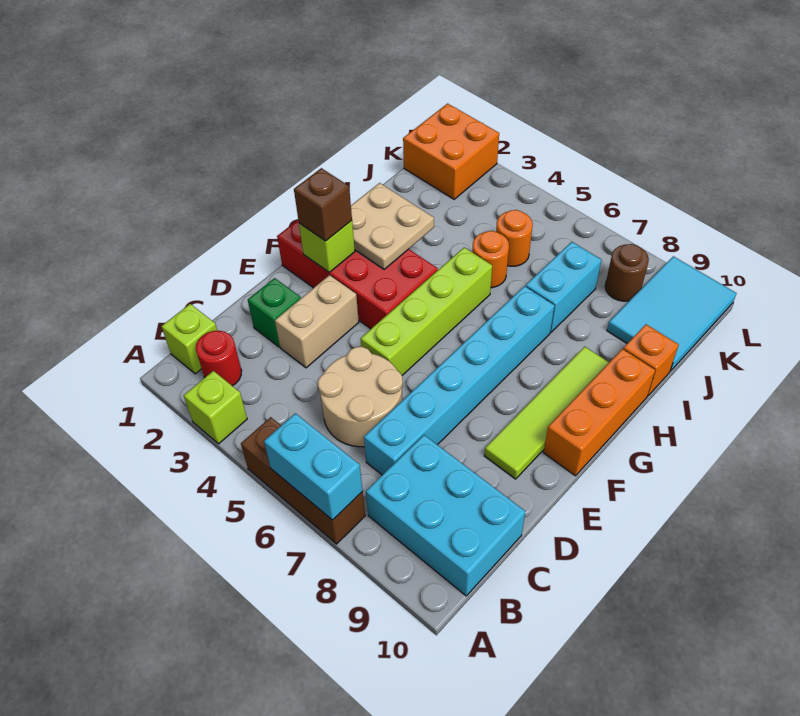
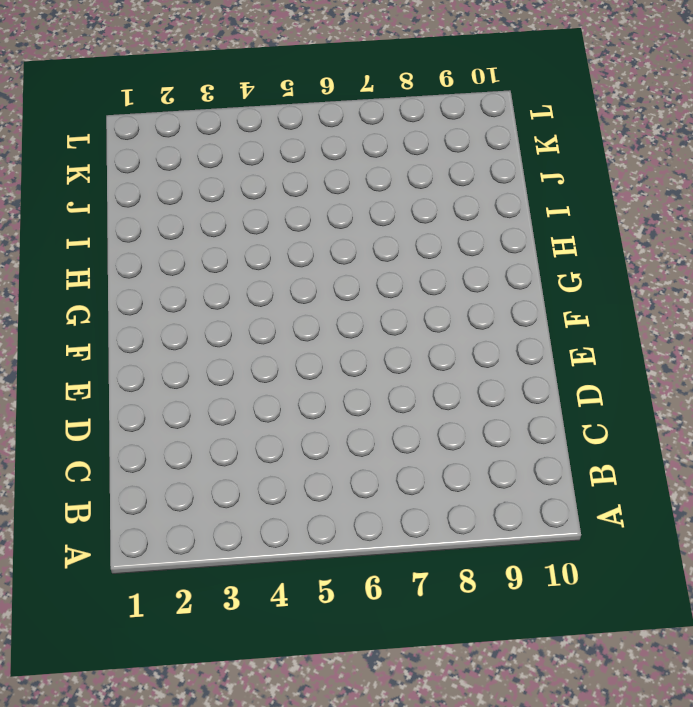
none -> lime brick A3 level 1
none -> brown brick A5:A7 level 1
none -> lime brick B1 level 1

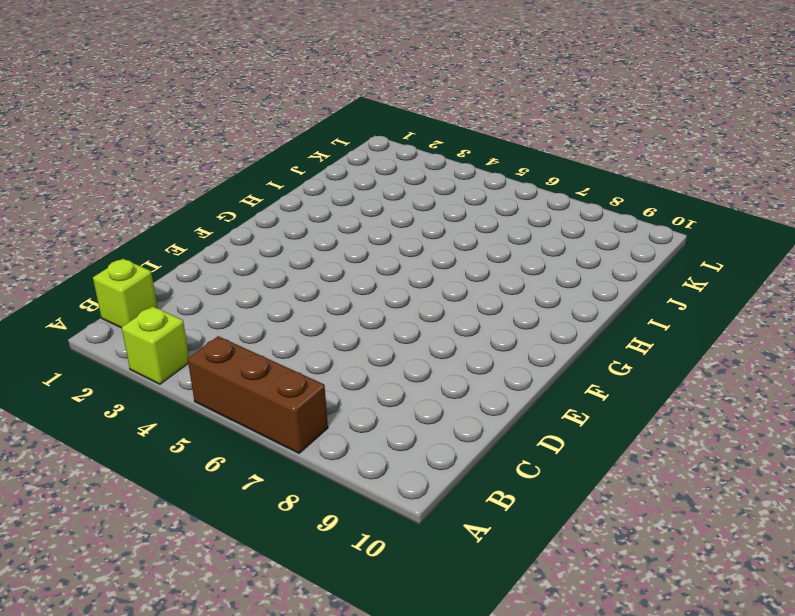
none -> red round brick B2 level 1
none -> cyan brick B8:C10 level 1
none -> tan round brick C5:D6 level 1

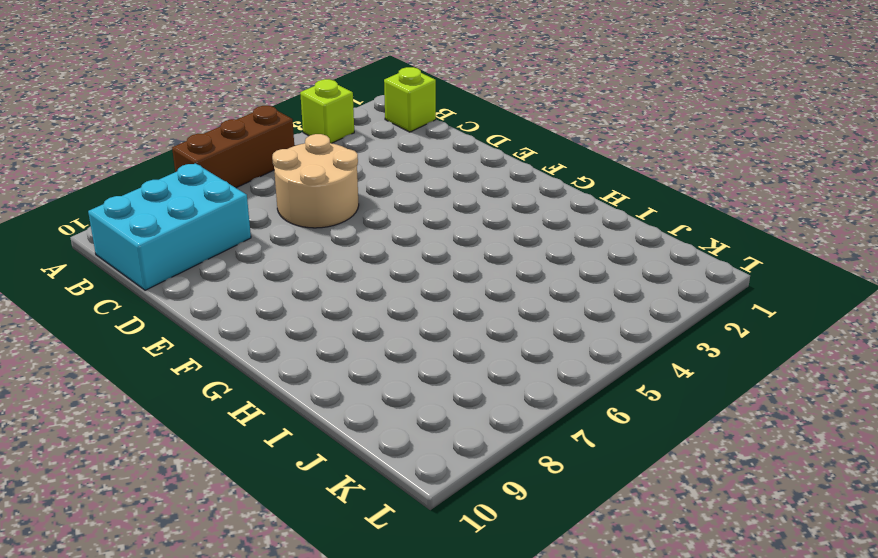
none -> red round brick B2 level 1
none -> cyan brick C7:H7 level 1
none -> green brick D2 level 1

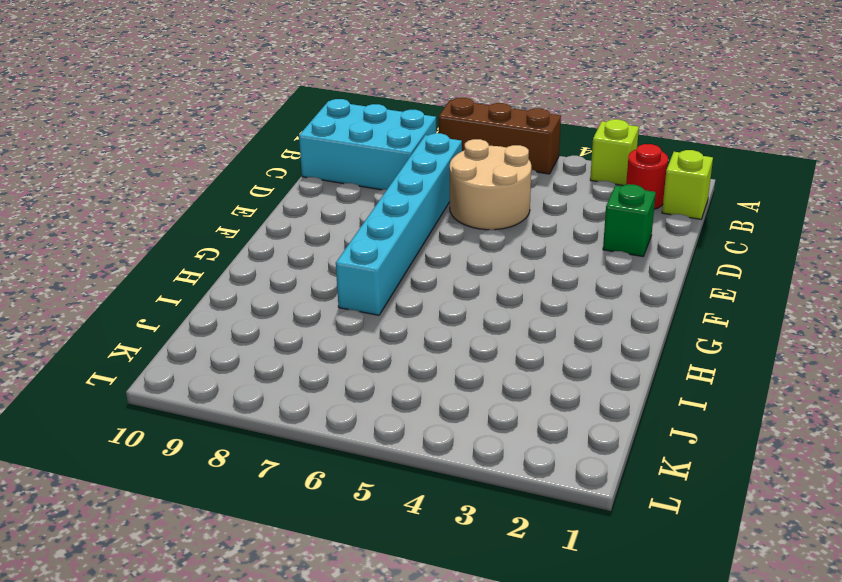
none -> tan brick D3:E3 level 1
none -> lime brick E5:H5 level 1
none -> lime tile E9:H9 level 1

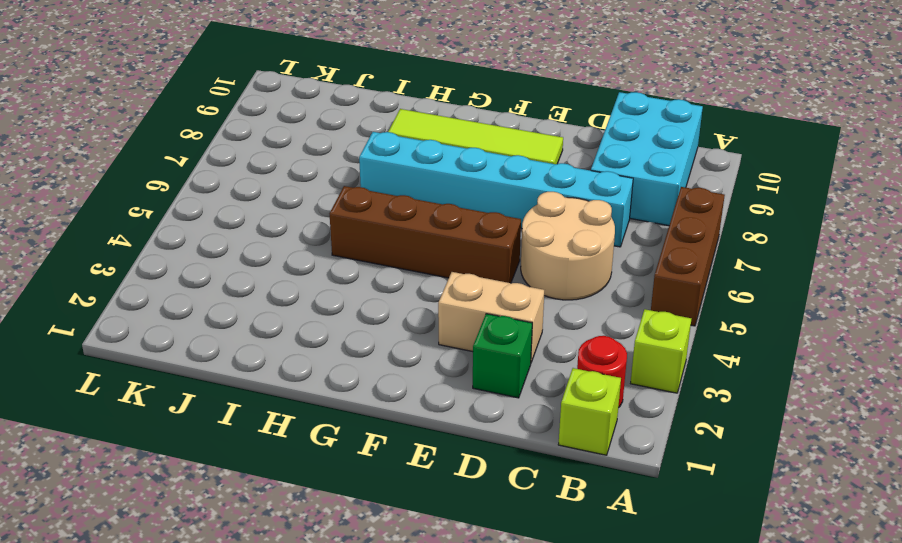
brown brick E5:H5 level 1 -> lime brick E5:H5 level 1
none -> red brick F1:G4 level 1
none -> orange brick F10:H10 level 1
none -> orange round brick I5 level 1

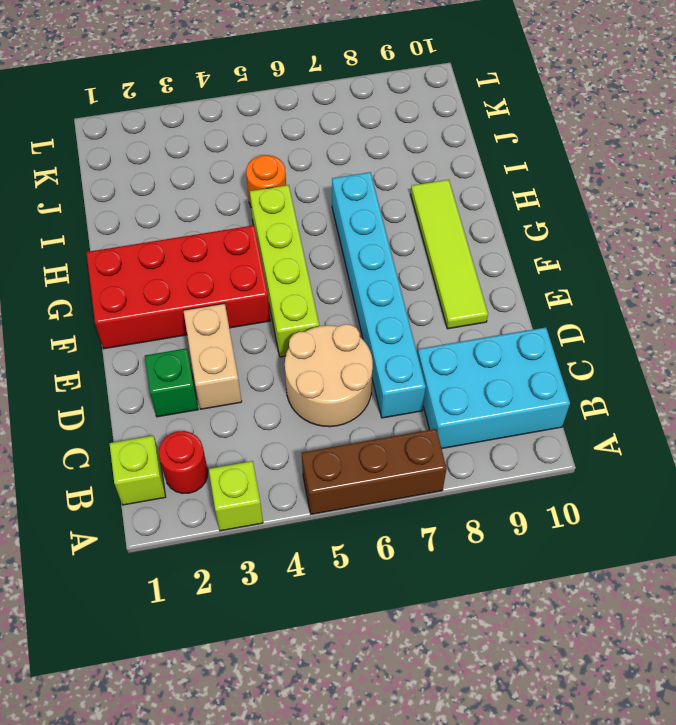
none -> orange brick F10:H10 level 1
none -> cyan brick I7:J7 level 1
none -> orange brick I10 level 1

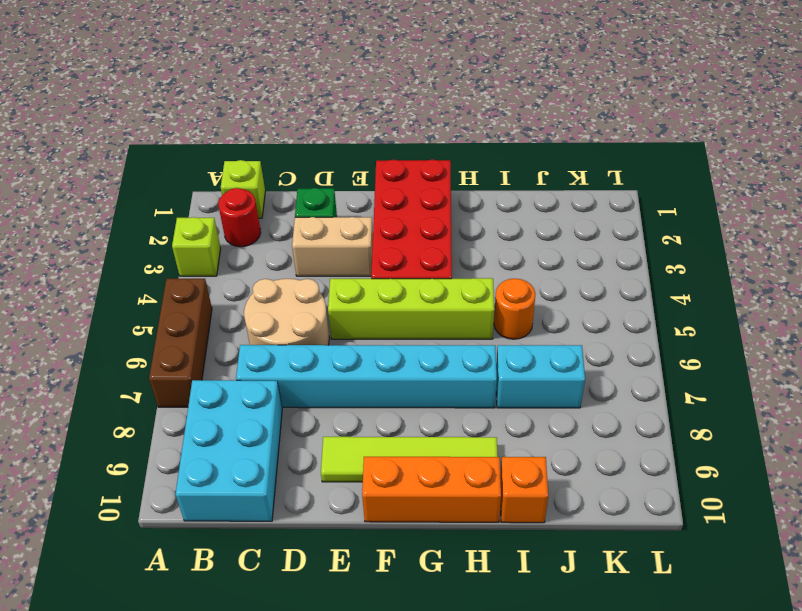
none -> orange round brick J5 level 1
none -> cyan tile J9:L10 level 1
none -> orange brick K1:L2 level 1

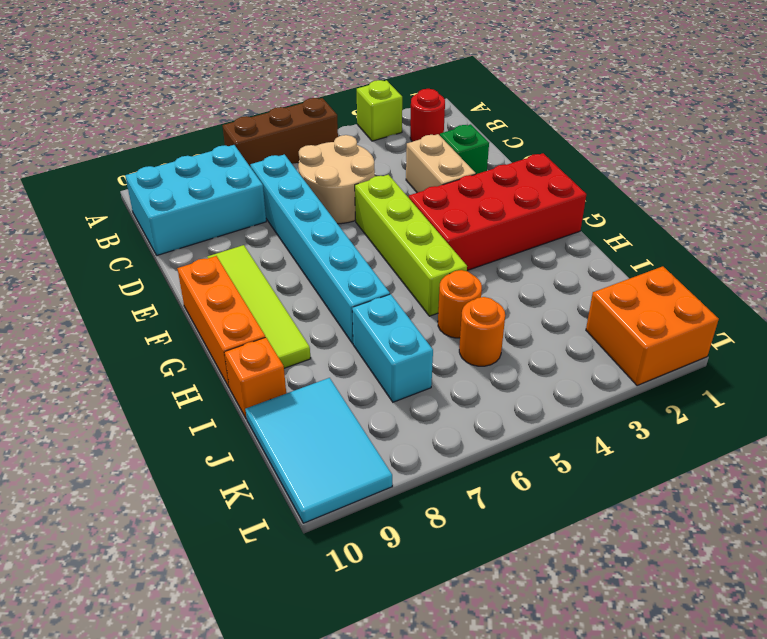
none -> lime brick B1 level 1
none -> brown round brick K8 level 1
none -> cyan brick A6:A7 level 2

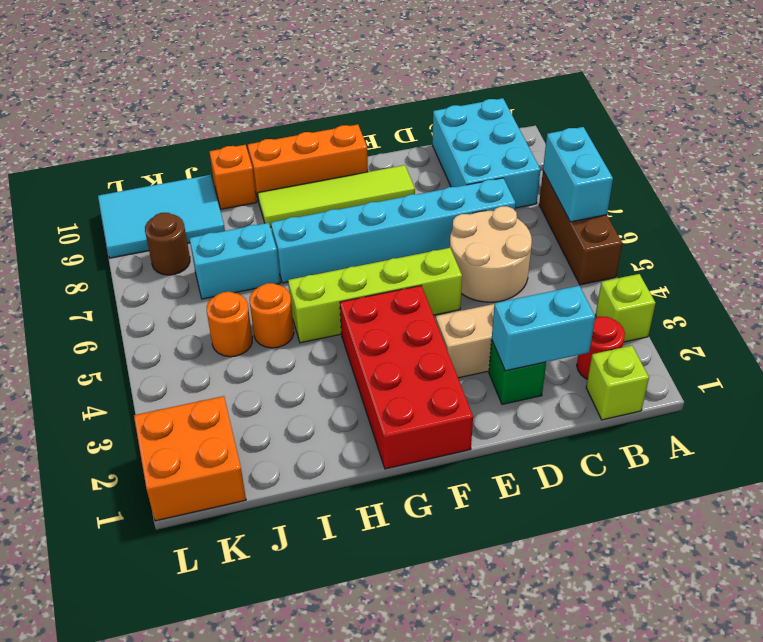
cyan brick C2:D2 level 2 -> none
none -> lime brick F2 level 2
none -> tan plate G2:H3 level 2
none -> brown brick F2 level 3

